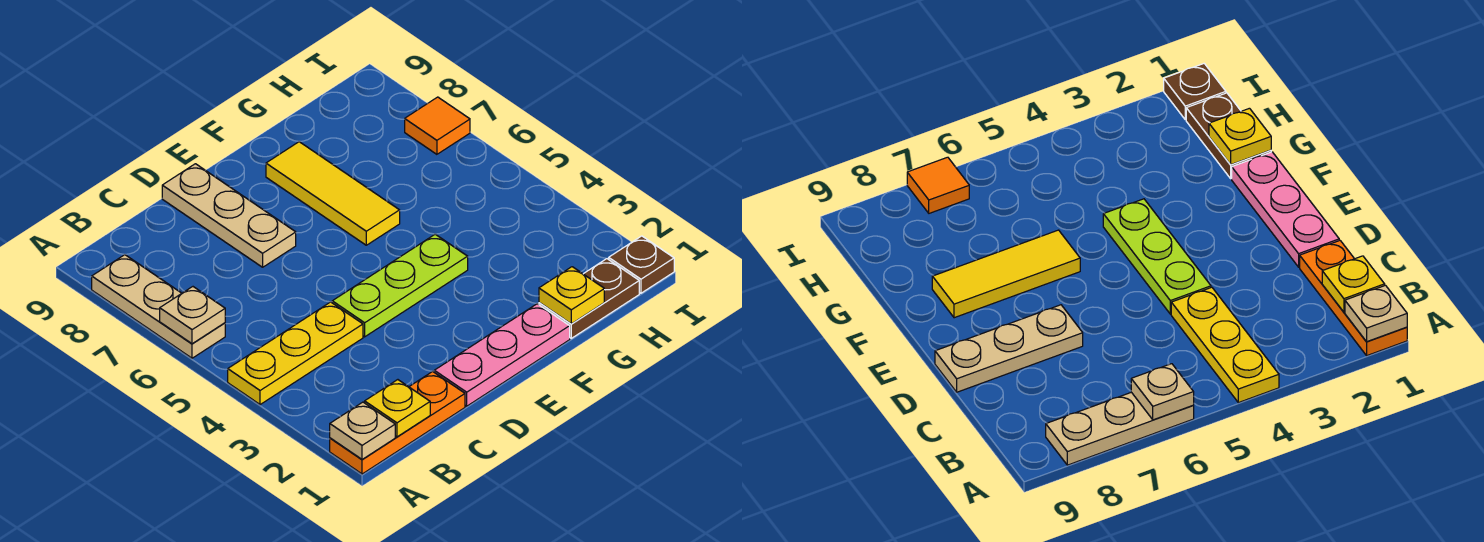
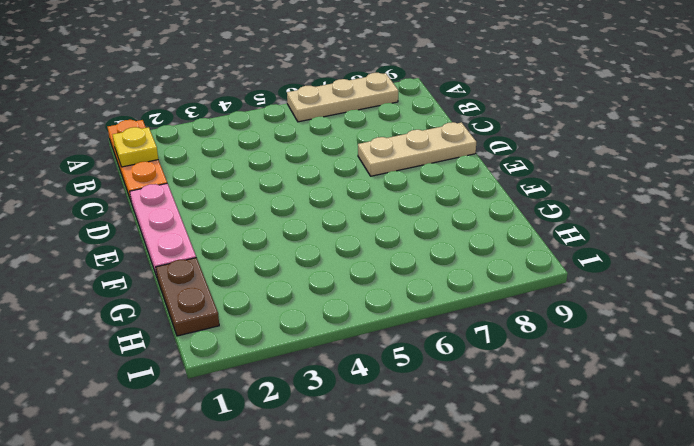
none -> yellow plate A4:C4 level 1
none -> lime plate D4:F4 level 1
none -> yellow tile F6:F8 level 1

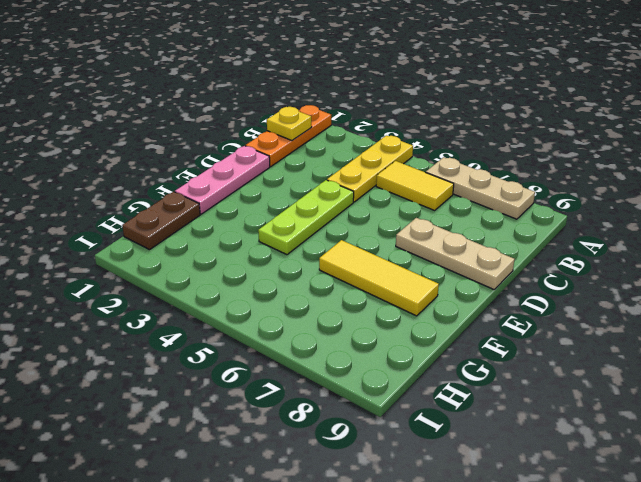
yellow tile B5:B6 level 1 -> none
none -> brown plate I1 level 1
none -> orange tile I7 level 1
none -> tan plate A1 level 2

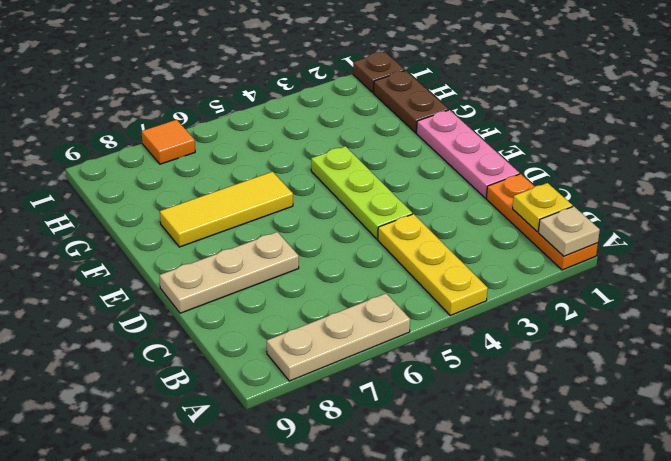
none -> tan plate A6 level 2
none -> yellow plate G1 level 2

